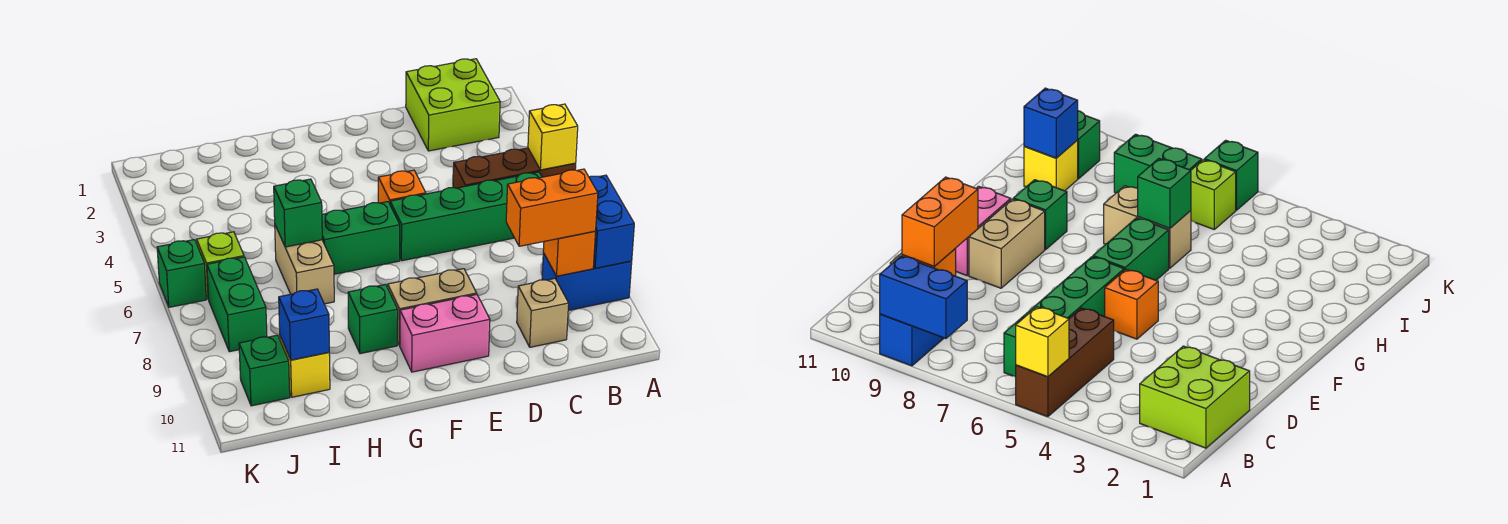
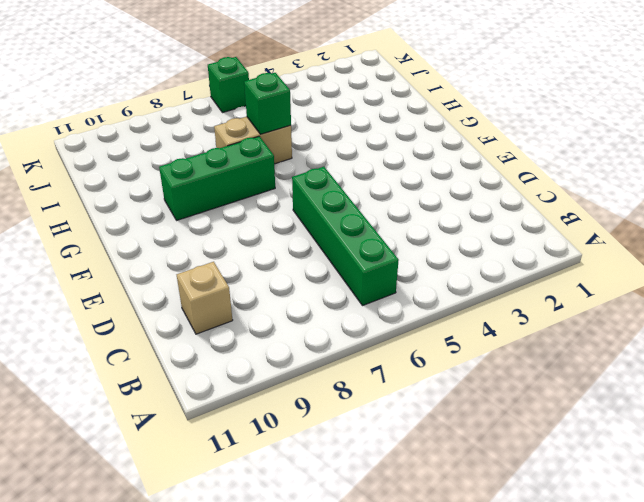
green brick G7:G9 level 1 -> green brick G9 level 1
none -> brown brick A5:C5 level 1
none -> blue brick A9:B9 level 1
none -> lime brick B1:C2 level 1

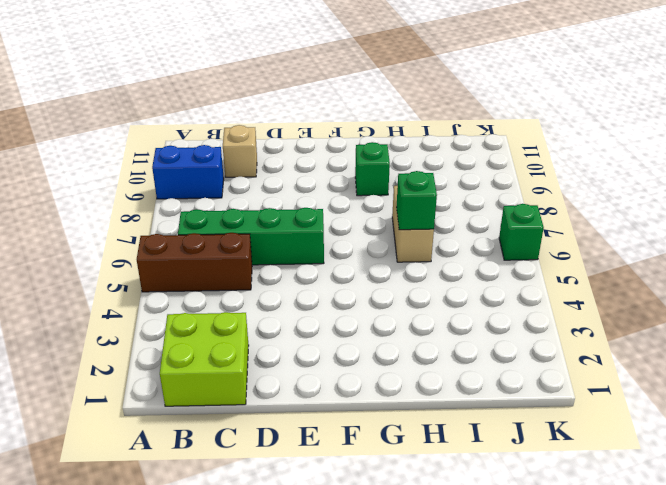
none -> orange brick E5 level 1
none -> tan brick E9:F9 level 1
none -> pink brick E10:F10 level 1

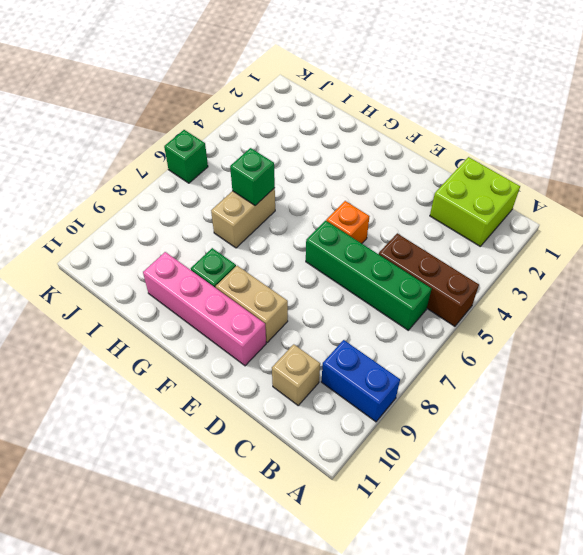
pink brick E10:H10 level 1 -> pink brick E10:F10 level 1
none -> green brick F6:G6 level 1
none -> yellow brick I10 level 1
none -> lime brick J6 level 1

